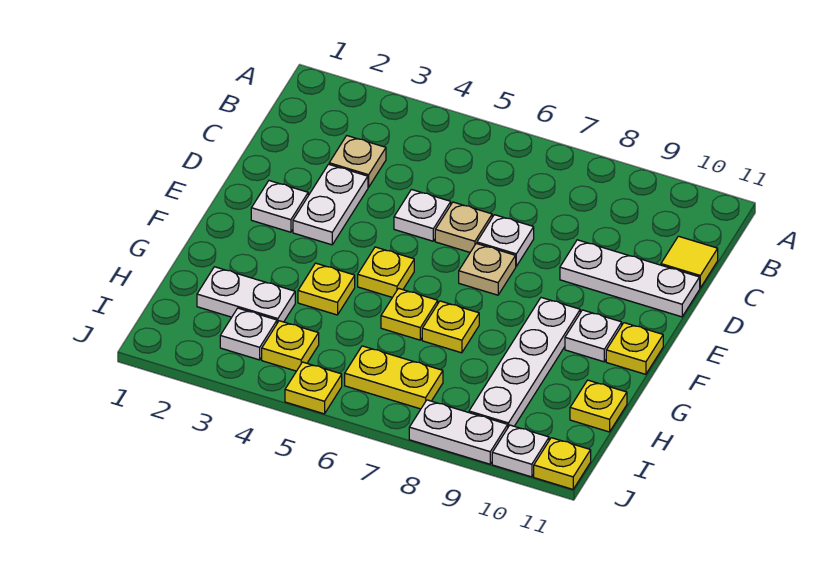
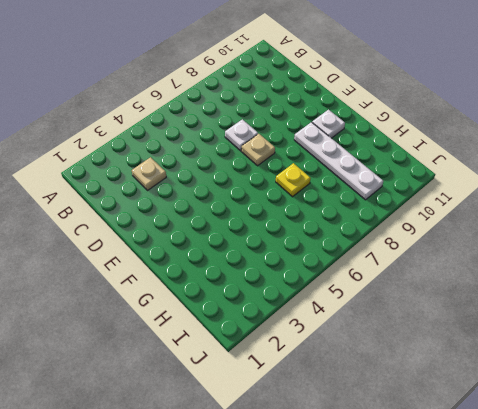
none -> yellow tile C11 level 1
none -> white plate D3:E3 level 1
none -> white plate D5 level 1

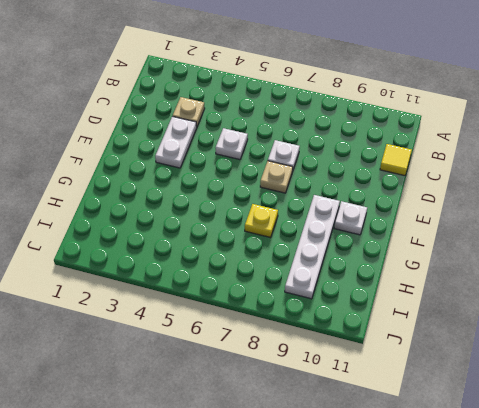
none -> tan plate D6 level 1
none -> white plate D9:D11 level 1
none -> white plate E2 level 1

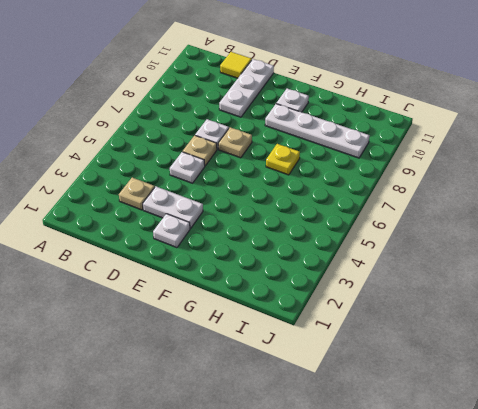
none -> yellow plate F5 level 1
none -> yellow plate F11 level 1
none -> yellow plate G4 level 1

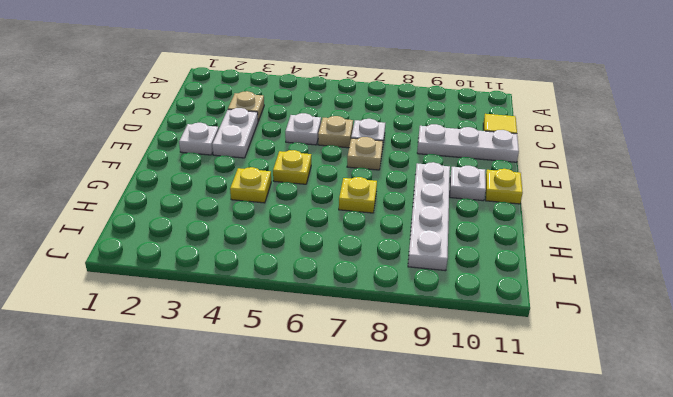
none -> yellow plate G6 level 1
none -> white plate H2:H3 level 1
none -> yellow plate H11 level 1

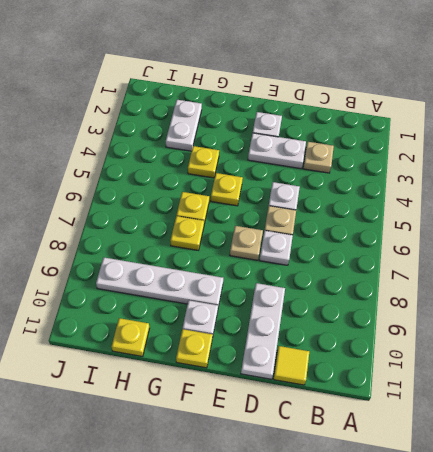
none -> white plate I3 level 1
none -> yellow plate I4 level 1
none -> yellow plate I6:I7 level 1

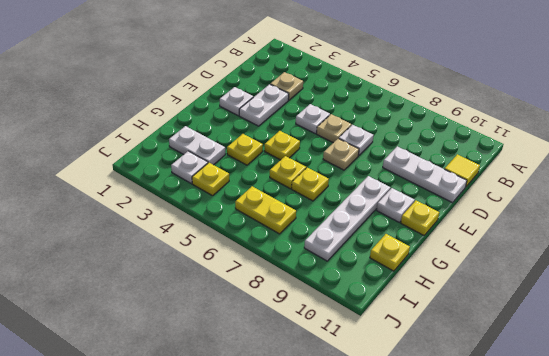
none -> yellow plate J5 level 1
none -> white plate J8:J9 level 1
none -> white plate J10 level 1

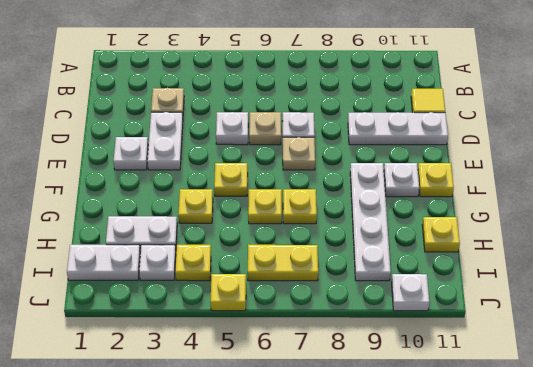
white plate I1:I2 level 1 -> white plate J8:J9 level 1
none -> yellow plate J11 level 1

